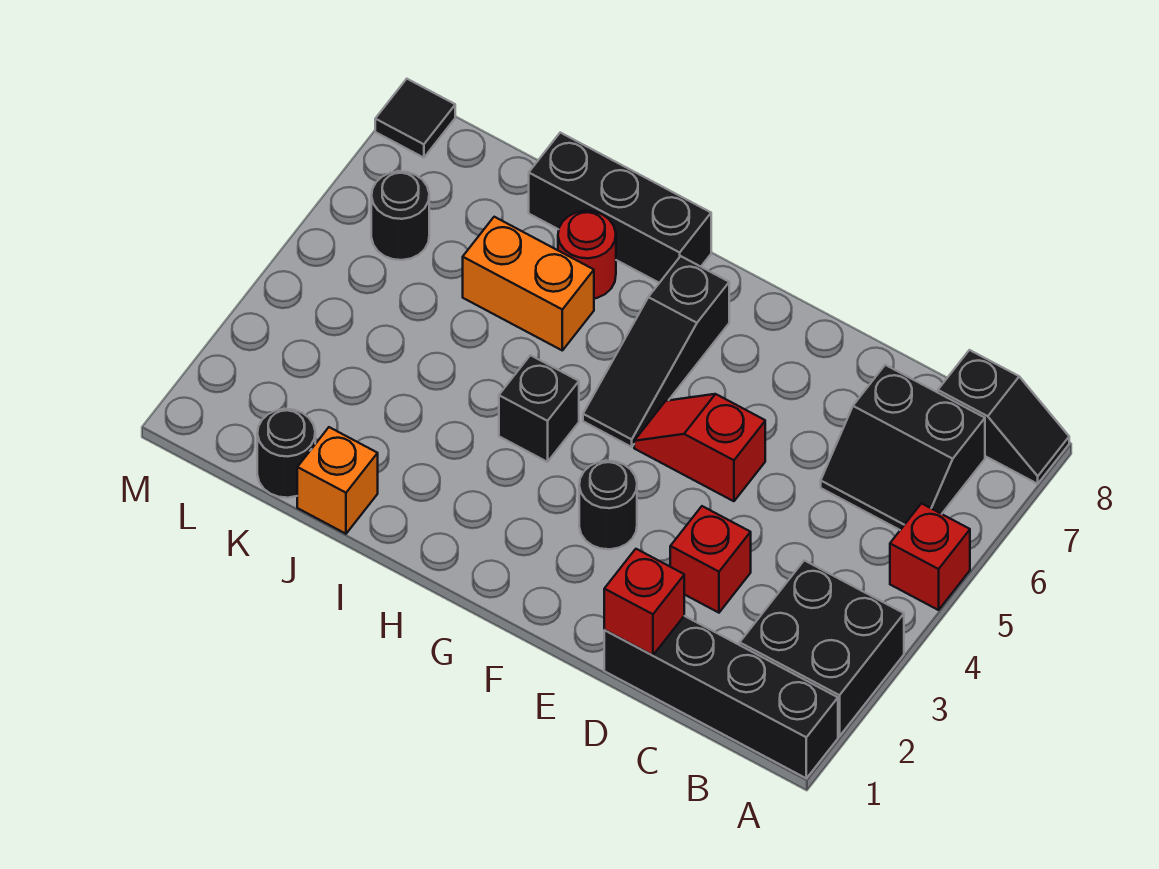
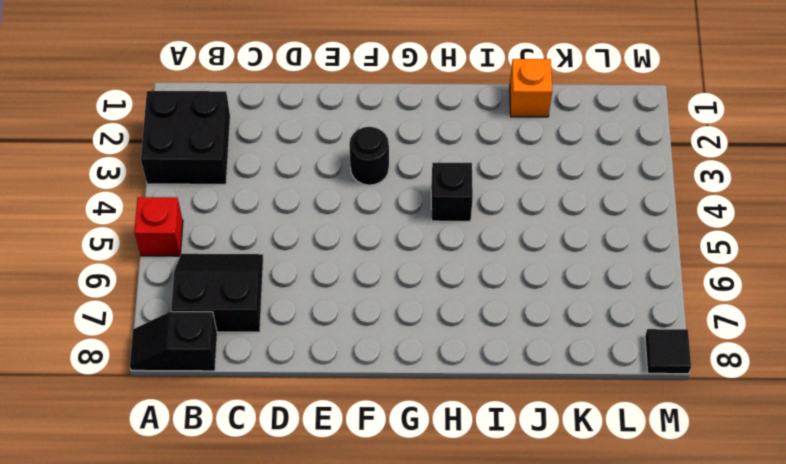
none -> black brick A1:D1 level 1
none -> red brick D3 level 1
none -> red slope E5:F5 level 1 top E

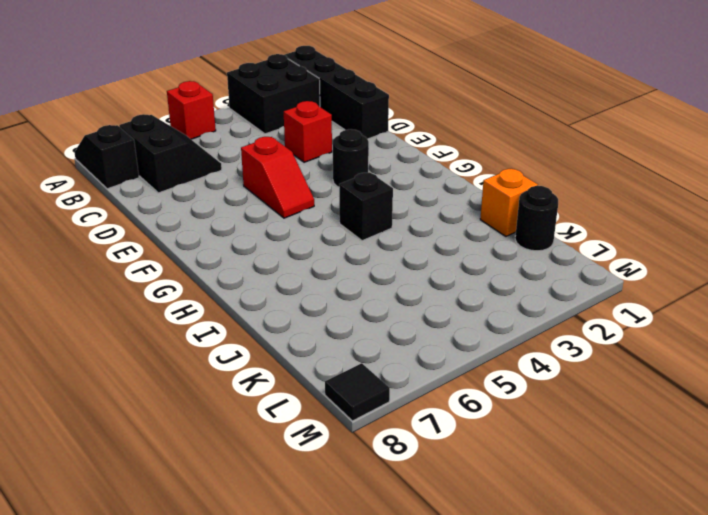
none -> black slope G5:G7 level 1 top 7
none -> black brick H8:J8 level 1
none -> orange brick I6:J6 level 1

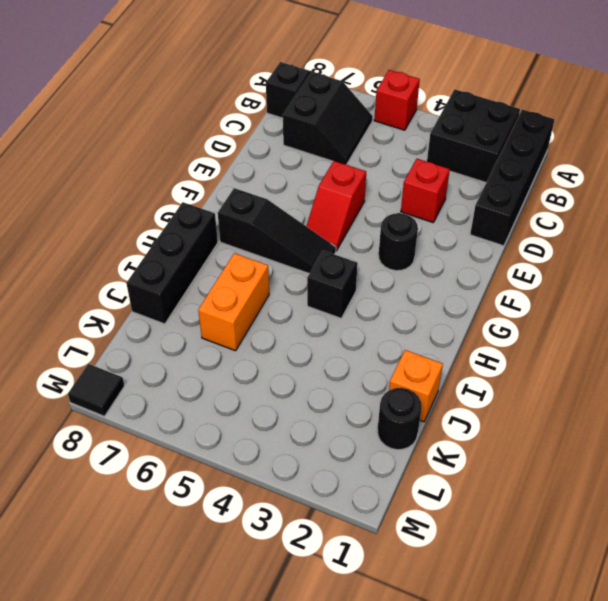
none -> red round brick I7 level 1
none -> black round brick L6 level 1
none -> red brick D1 level 2

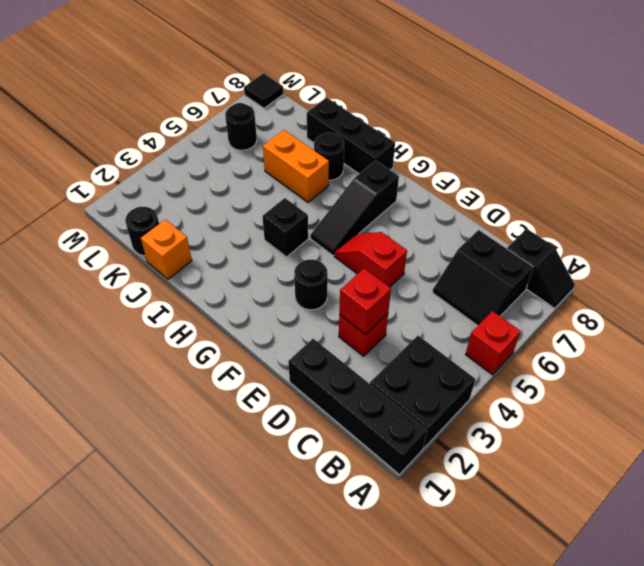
red brick D3 level 2 -> red brick D1 level 2
black round brick I7 level 1 -> red round brick I7 level 1

